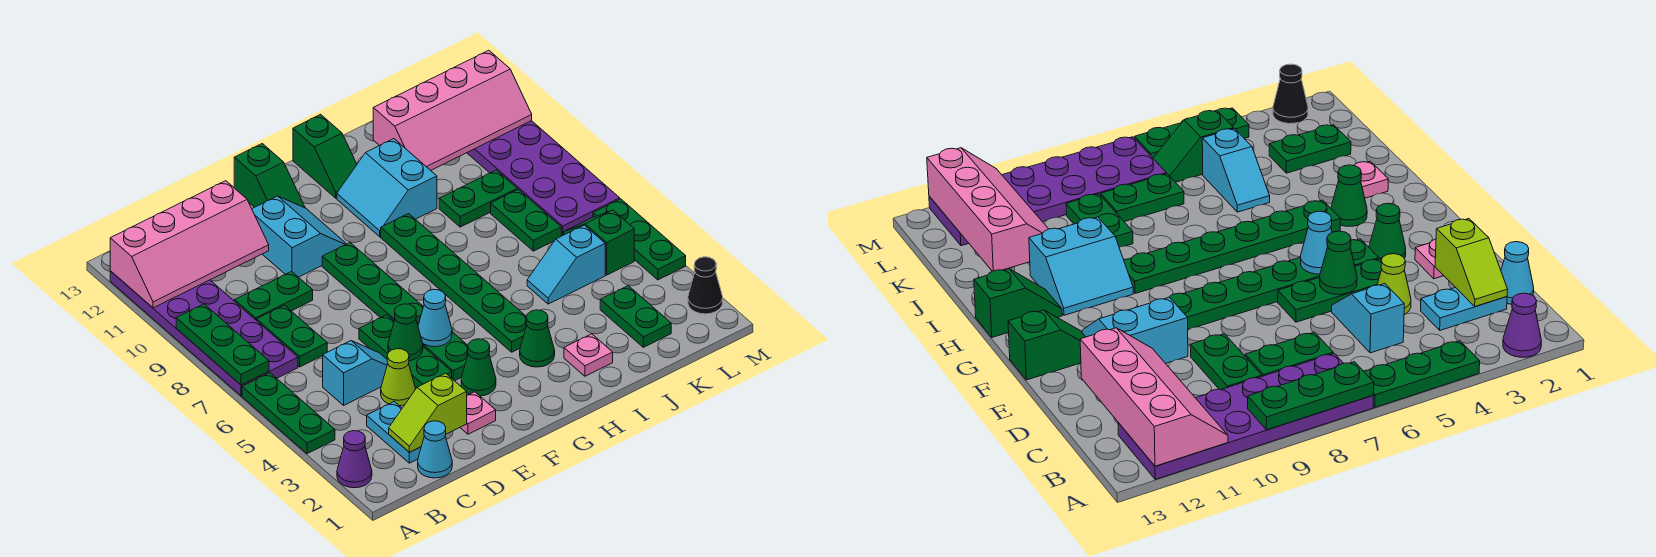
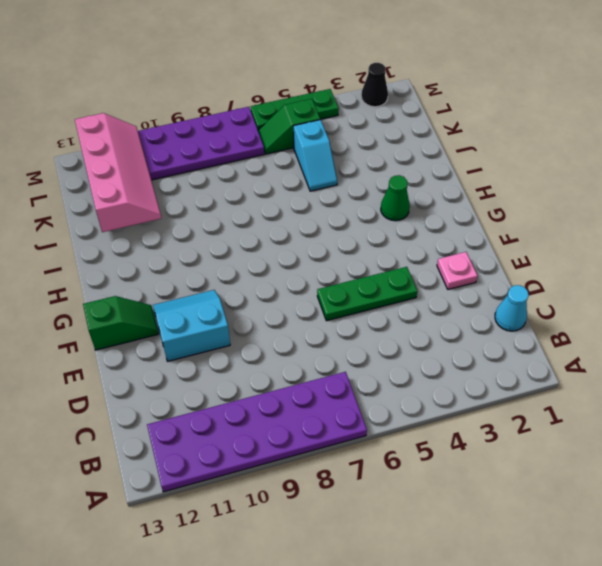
none -> purple cone A2 level 1
none -> green plate A4:A6 level 1
none -> cyan plate C2:C3 level 1
none -> cyan slope C5:D5 level 1 top C

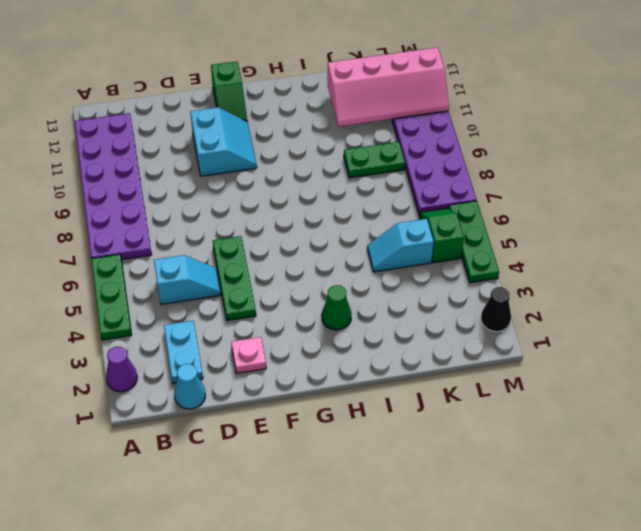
none -> green plate C7:C8 level 1
none -> green plate C9:D9 level 1
none -> lime cone D4 level 1
none -> green cone F3 level 1

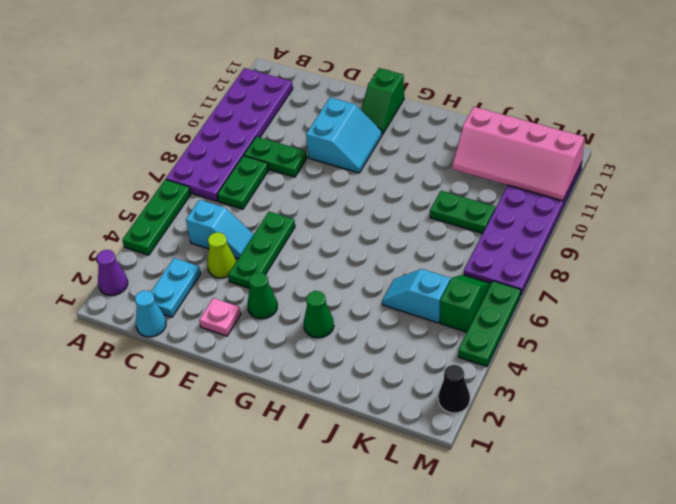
none -> green plate F4:F9 level 1
none -> green plate H4:H9 level 1
none -> cyan slope H10:I11 level 1 top I
none -> green slope H12:H13 level 1 top 13

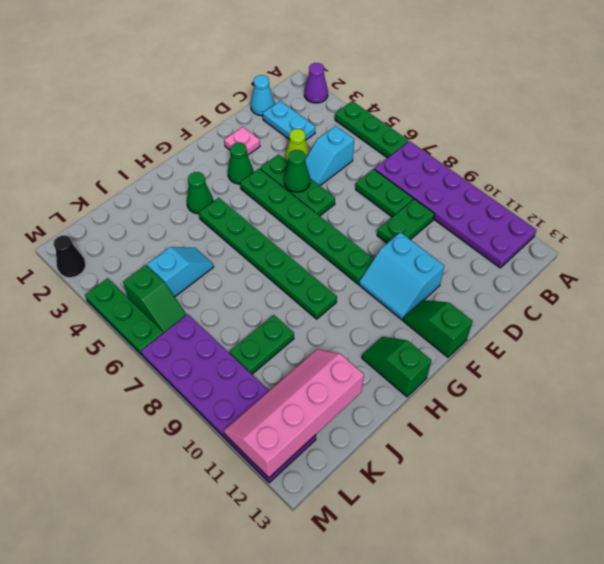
none -> cyan slope H10:I11 level 1 top I
none -> pink plate I2 level 1
none -> green plate K2:K3 level 1
none -> green plate K7:K8 level 1

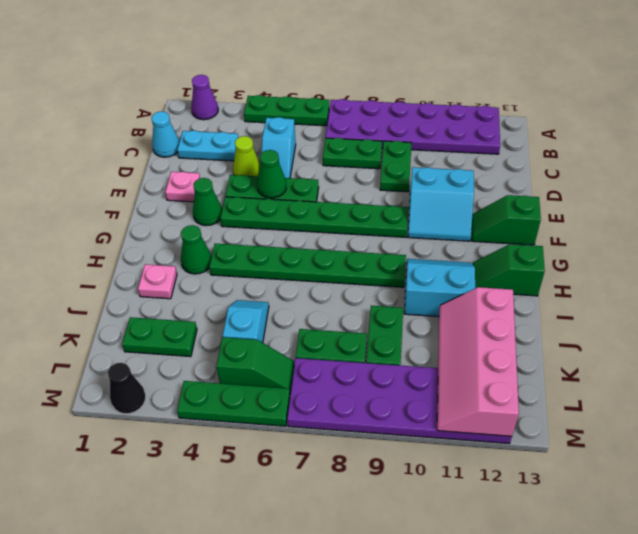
none -> green plate A7:A9 level 2
none -> pink slope A11:D12 level 2 top 12
none -> lime slope C2:D2 level 2 top D
none -> cyan cone F5 level 2

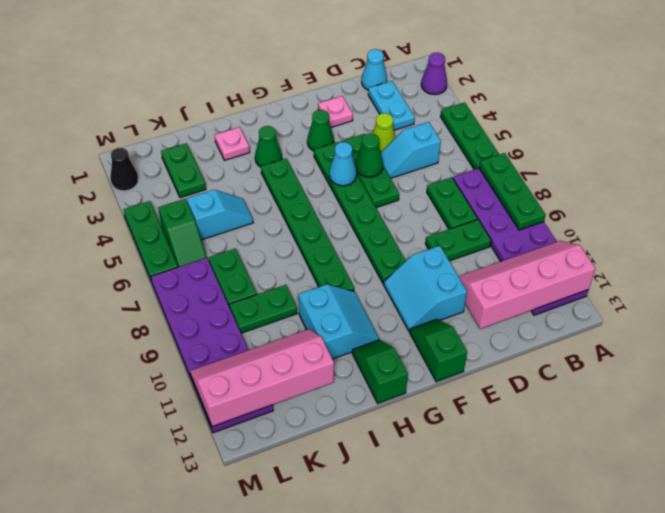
none -> lime slope C2:D2 level 2 top D

